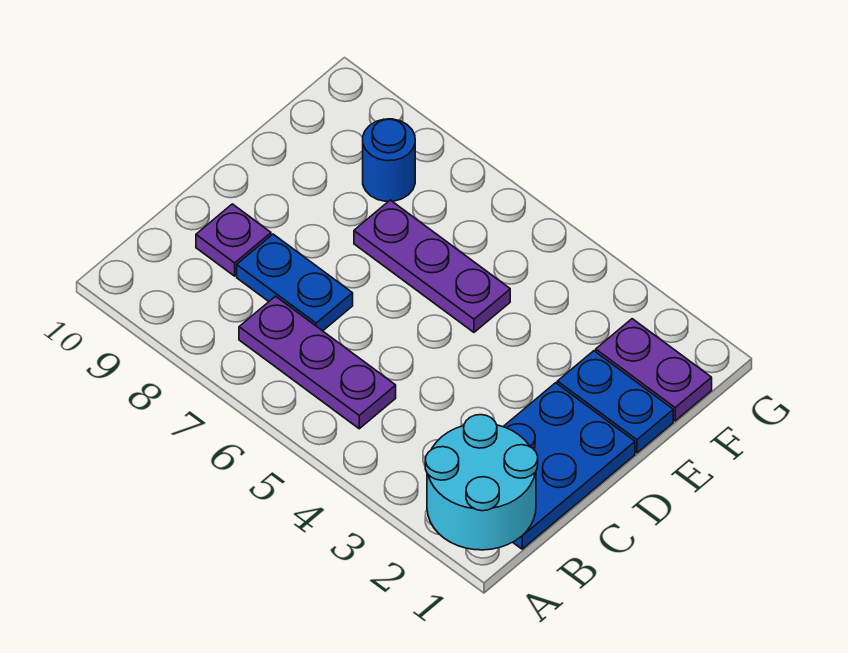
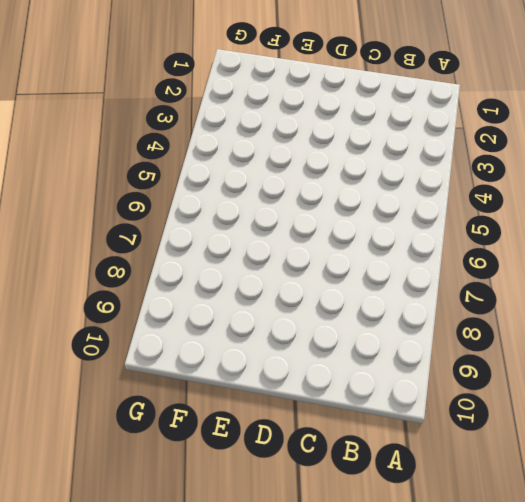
none -> blue plate B1:D2 level 1
none -> purple plate B5:B7 level 1

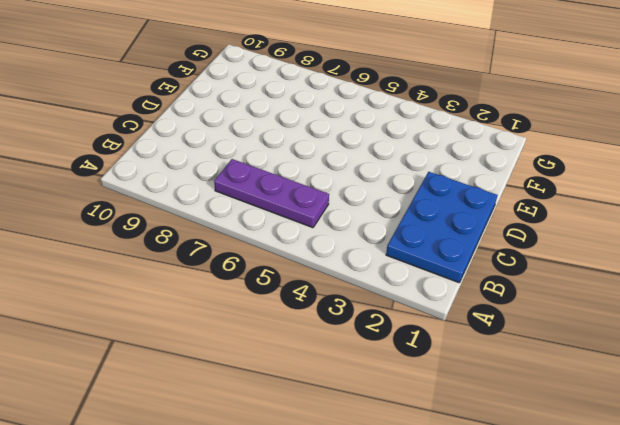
none -> blue plate C7:C8 level 1
none -> purple plate C9 level 1

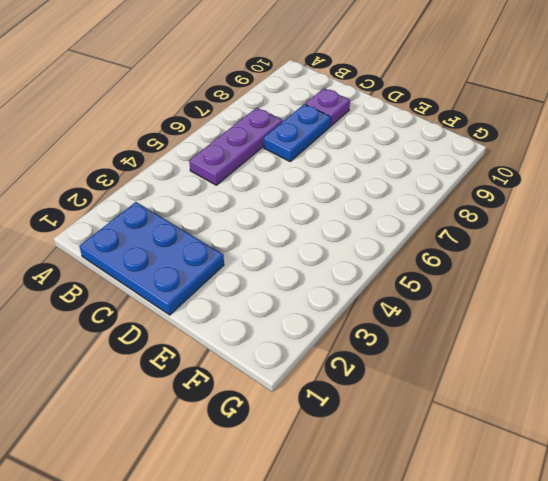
none -> blue plate E1:E2 level 1
none -> purple plate E5:E7 level 1

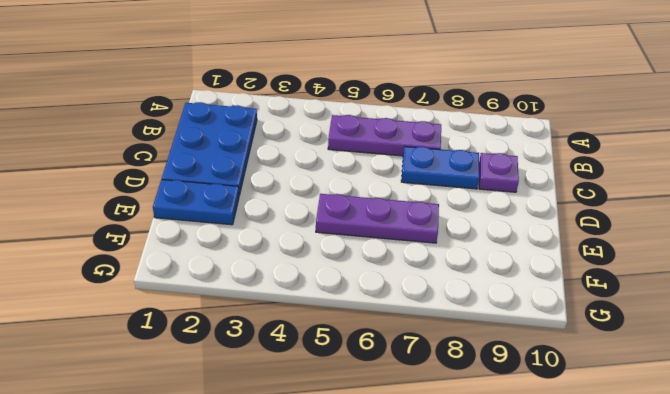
none -> purple plate F1:F2 level 1
none -> blue round brick F8 level 1

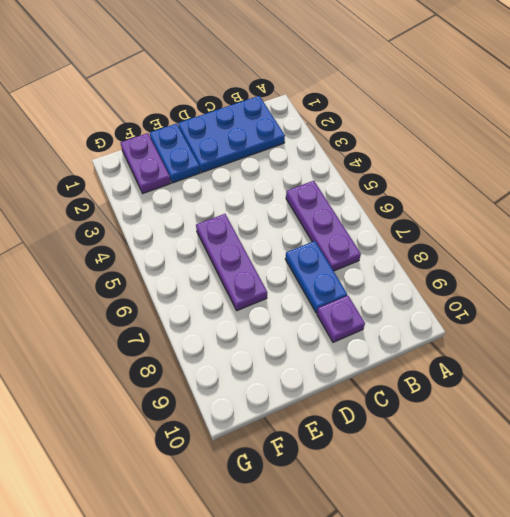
none -> blue round brick F8 level 1
none -> cyan round brick A1:B2 level 2

